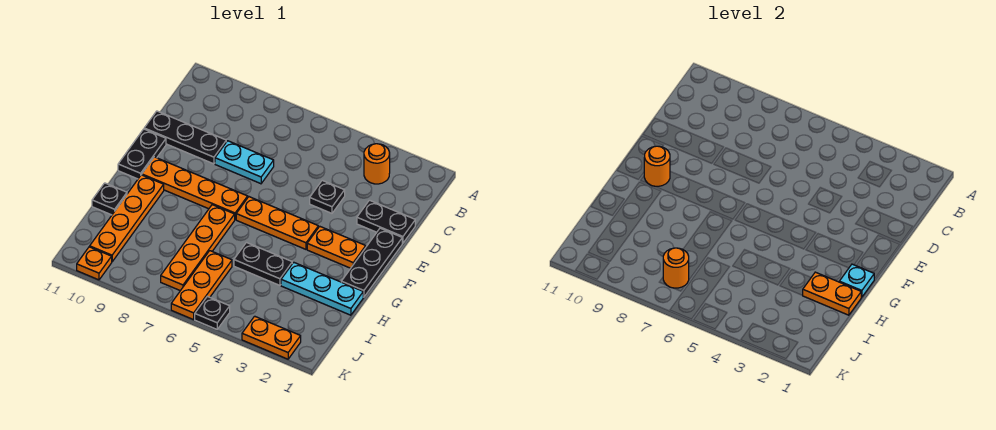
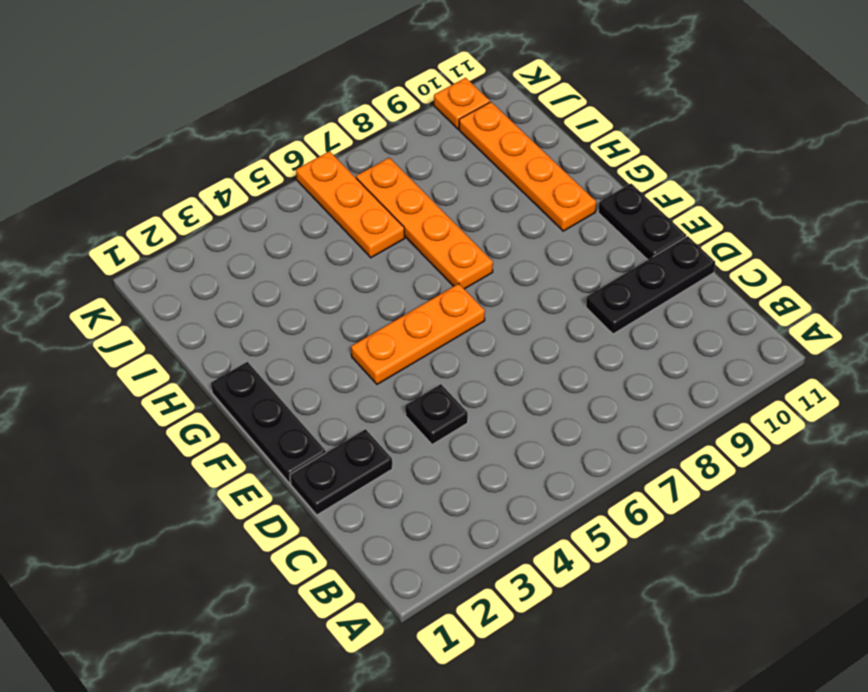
none -> orange round brick B3 level 1
none -> cyan plate D7:D8 level 1
none -> orange plate F2:F3 level 1

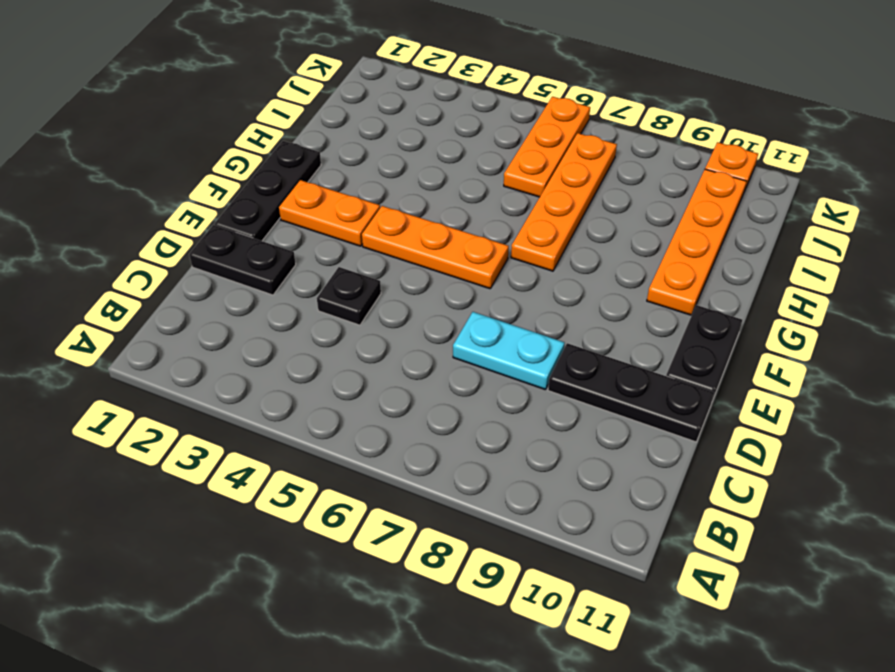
none -> orange round brick B3 level 1
none -> orange plate F7:F10 level 1
none -> cyan plate H1:H3 level 1

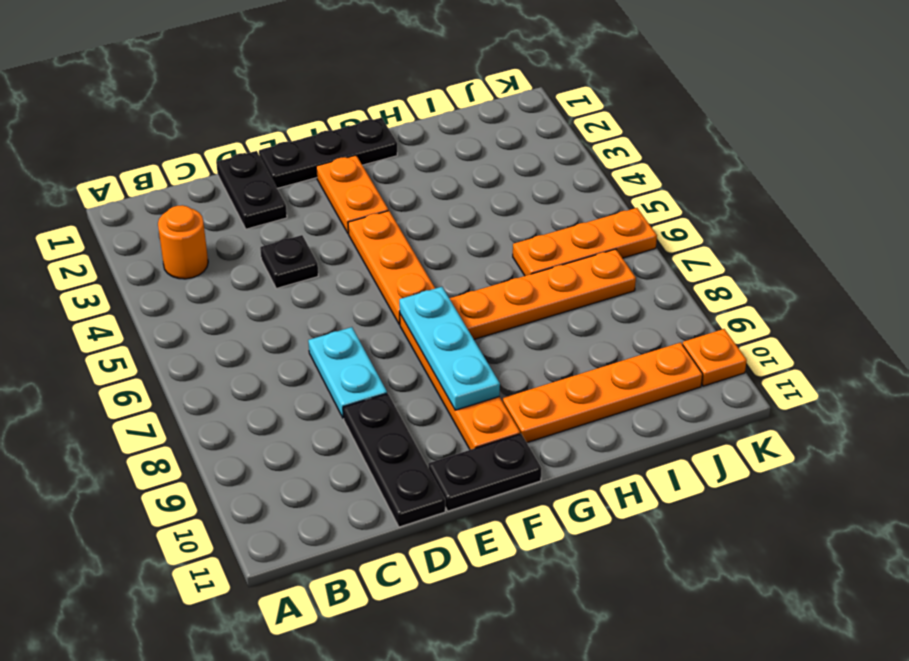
cyan plate F7:F9 level 2 -> cyan plate H1:H3 level 1
none -> black plate H4:H5 level 1
none -> black plate H11 level 1
none -> orange plate K2:K3 level 1

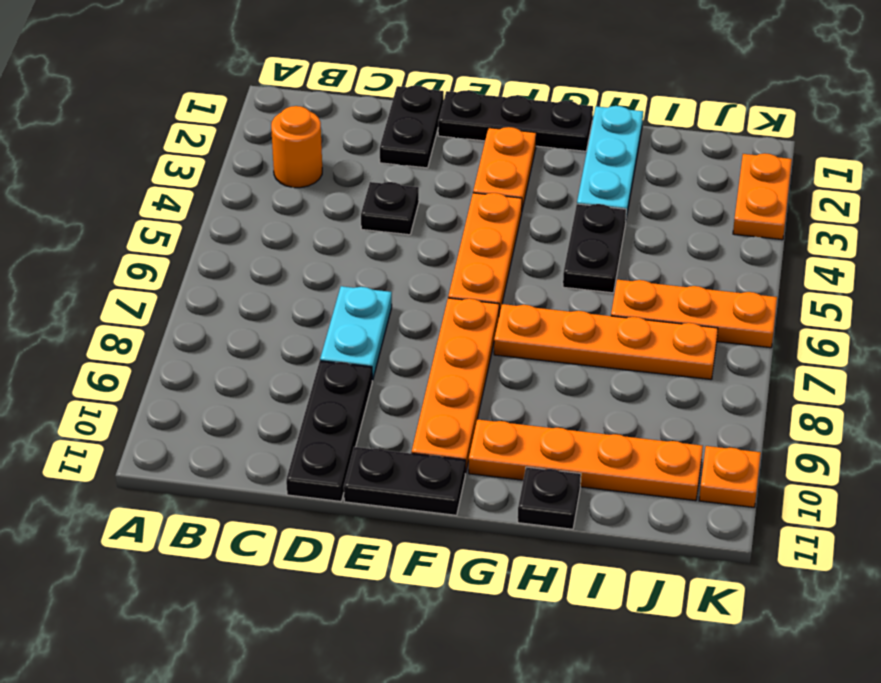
none -> black plate K5 level 1
none -> orange round brick F10 level 2
none -> cyan plate G1 level 2

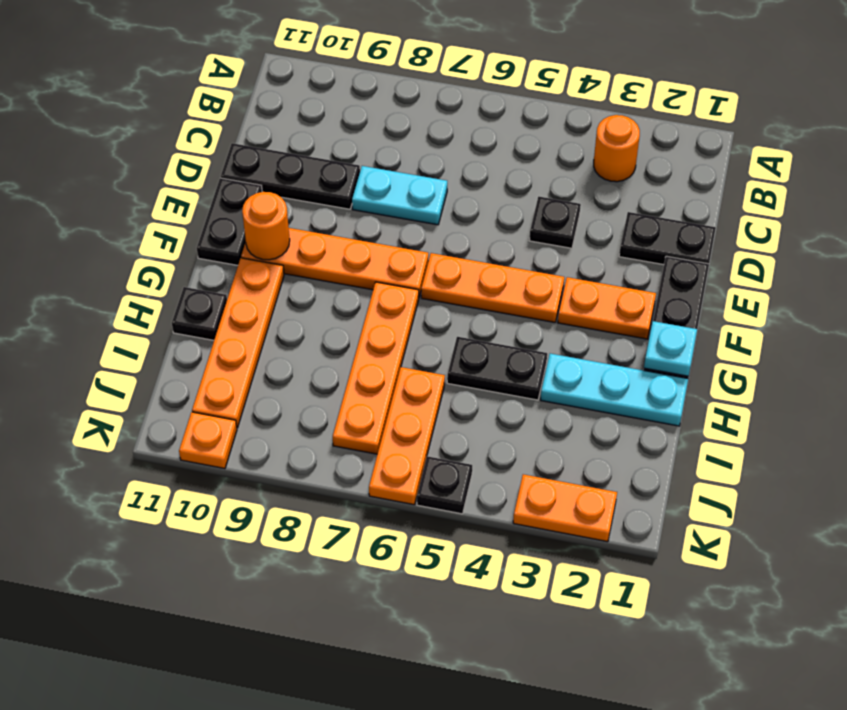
none -> orange plate H1:H2 level 2
none -> orange round brick J7 level 2

